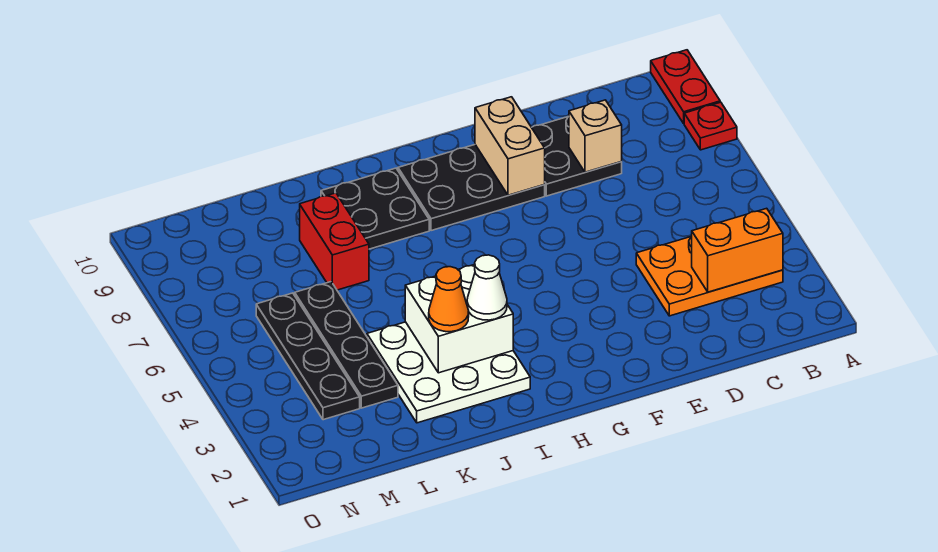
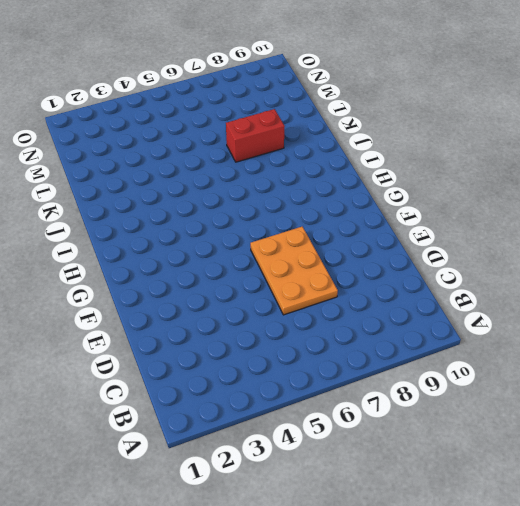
orange plate D6:F7 level 1 -> orange plate B3:D4 level 1
none -> red plate A8 level 1
none -> red plate A9:A10 level 1
none -> black plate D8:E9 level 1

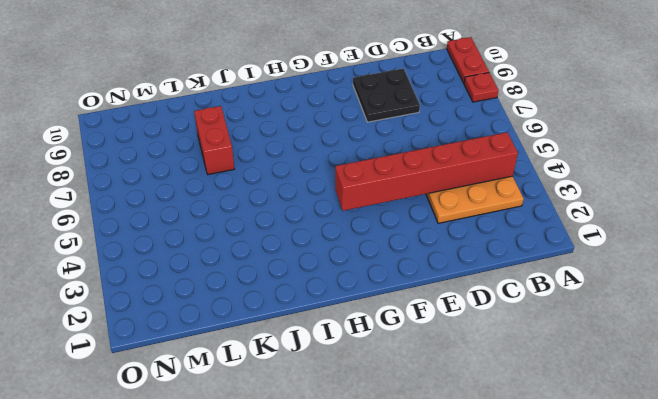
red brick B4:G4 level 2 -> none
none -> black plate F8:H9 level 1
none -> white plate I2:K4 level 1
none -> black plate I8:J9 level 1

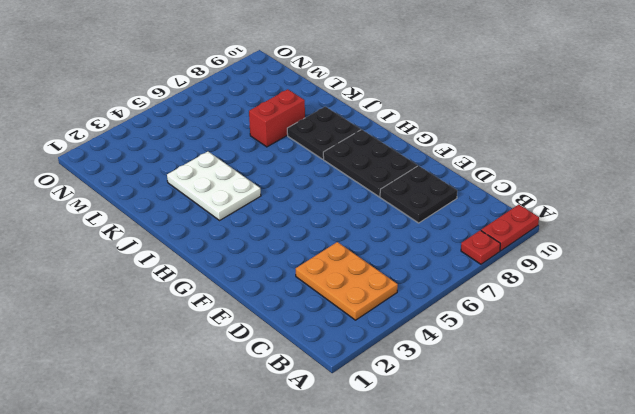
white plate I3:K4 level 1 -> white plate I2:K4 level 1
none -> black plate L3:L6 level 1
none -> black plate M3:M6 level 1
none -> orange brick B3:C3 level 2

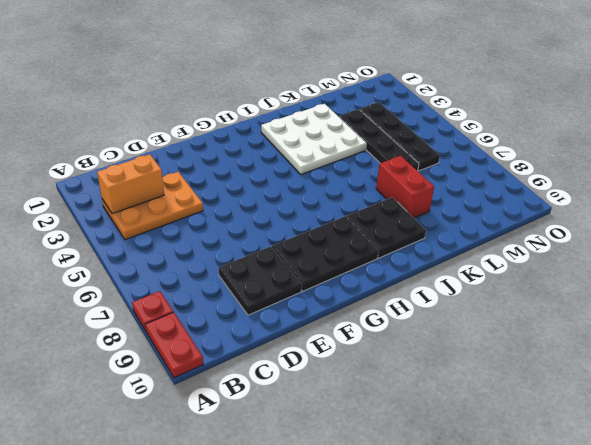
none -> tan brick D8 level 2
none -> tan brick F8:F9 level 2
none -> white brick I3:J4 level 2

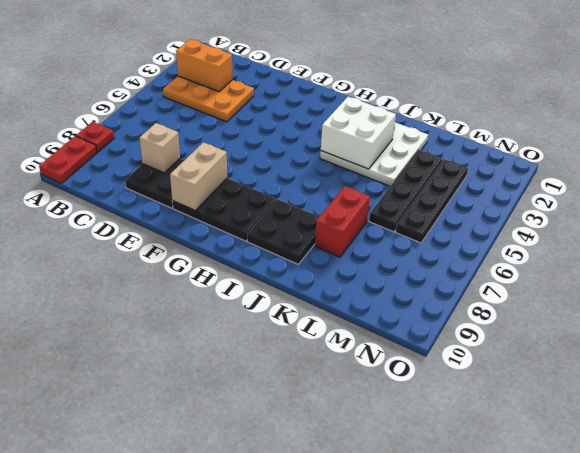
none -> white cone I3 level 3
none -> orange cone J3 level 3

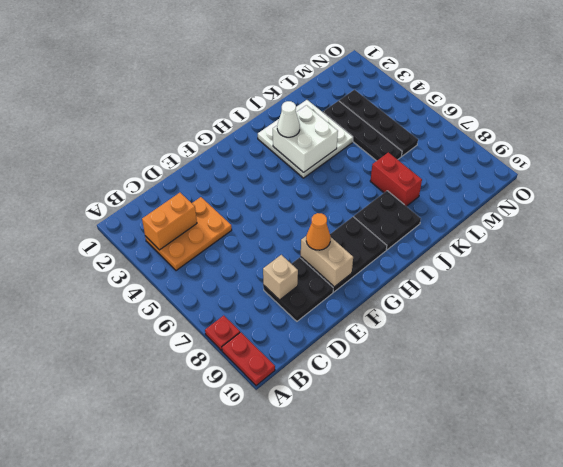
orange cone F8 level 3 -> orange cone J3 level 3

